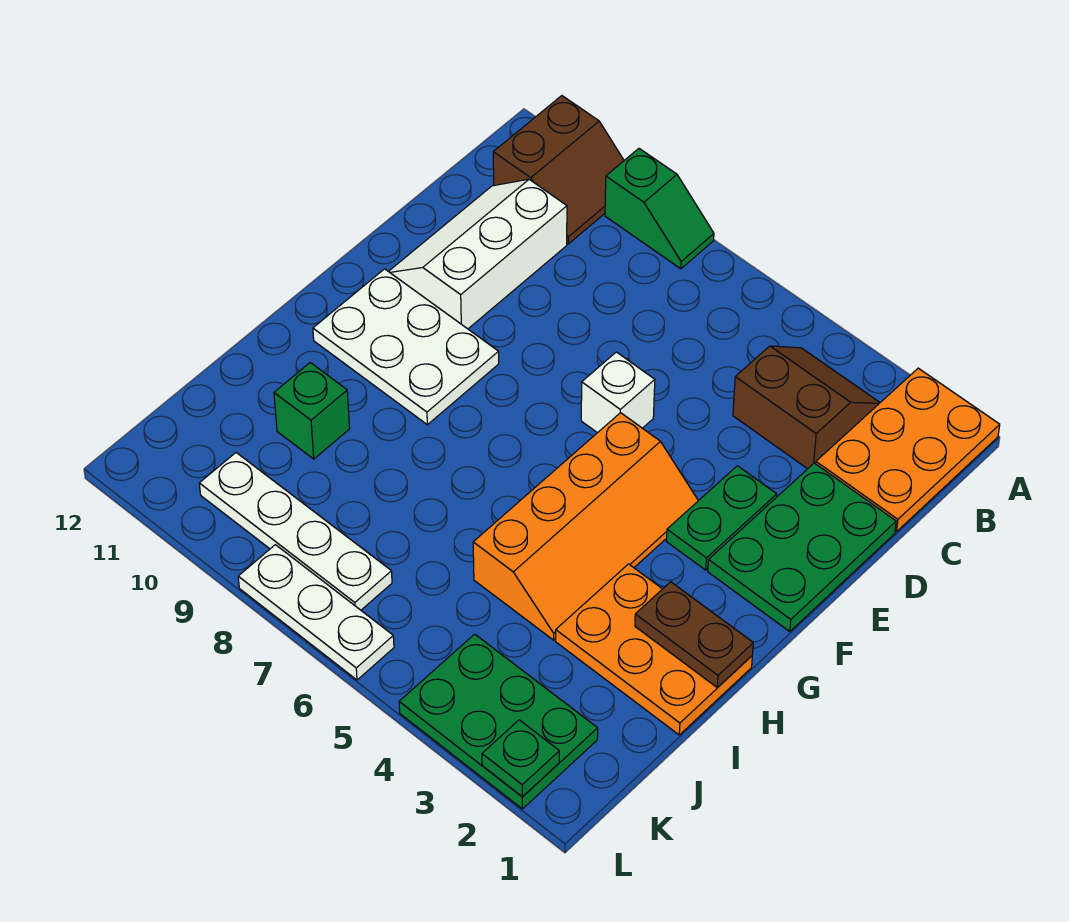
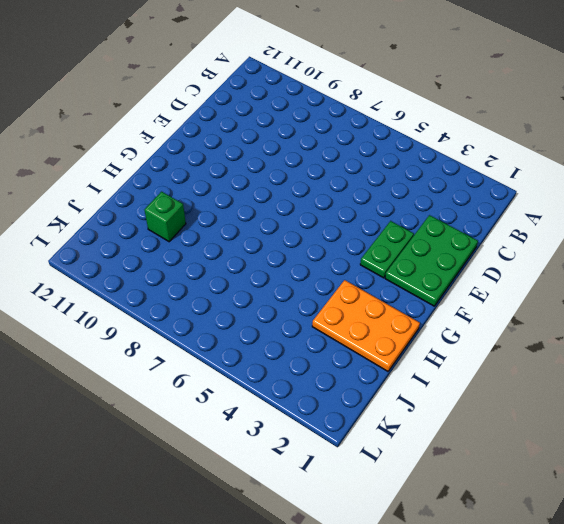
none -> orange plate A1:C2 level 1
none -> green slope A8:A9 level 1 top 9
none -> brown slope A10:B11 level 1 top 11

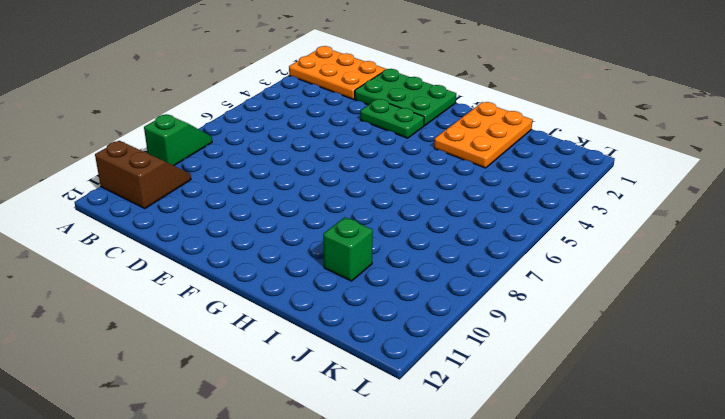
none -> brown slope B3:C4 level 1 top C
none -> white slope C10:E11 level 1 top 10
none -> white brick E6 level 1

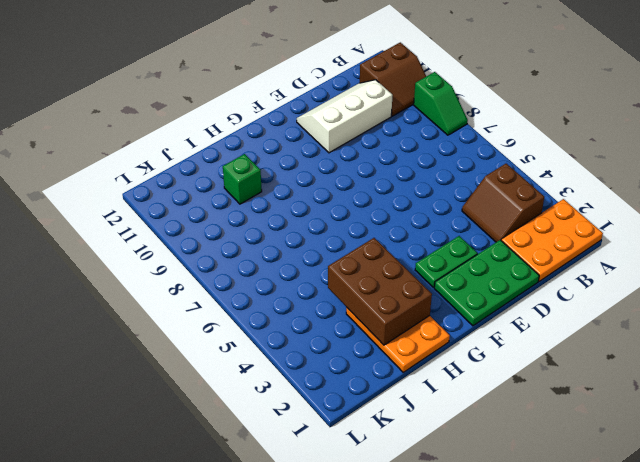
brown slope B3:C4 level 1 top B -> brown slope B3:C4 level 1 top C
brown brick H2:I4 level 2 -> brown plate H1:H2 level 2
none -> white brick E6 level 1
none -> orange slope F4:I5 level 1 top 5
none -> white plate F9:G11 level 1

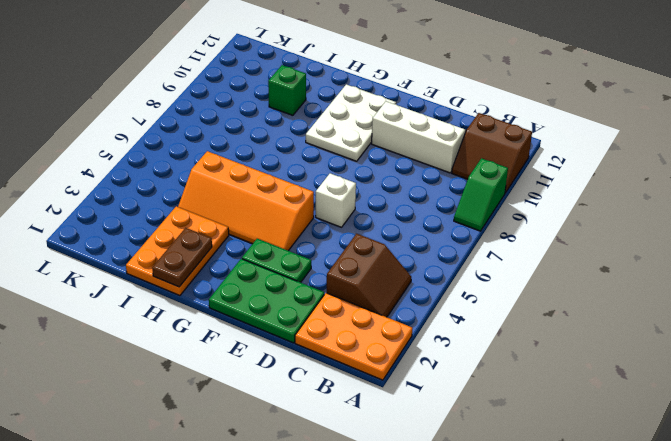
none -> green plate K2:L4 level 1
none -> white plate K7:K10 level 1
none -> white plate L6:L8 level 1

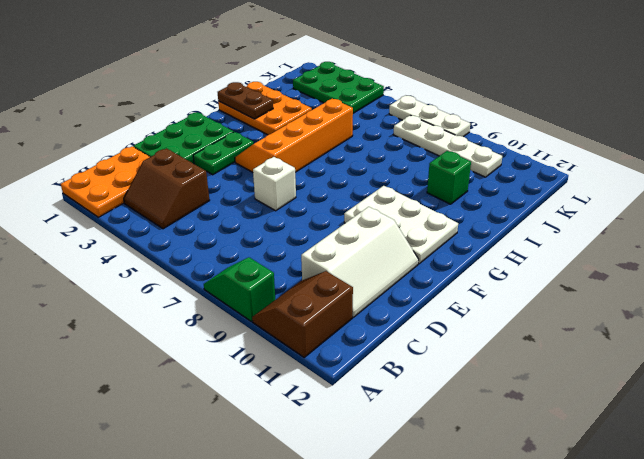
none -> green plate L2 level 2

